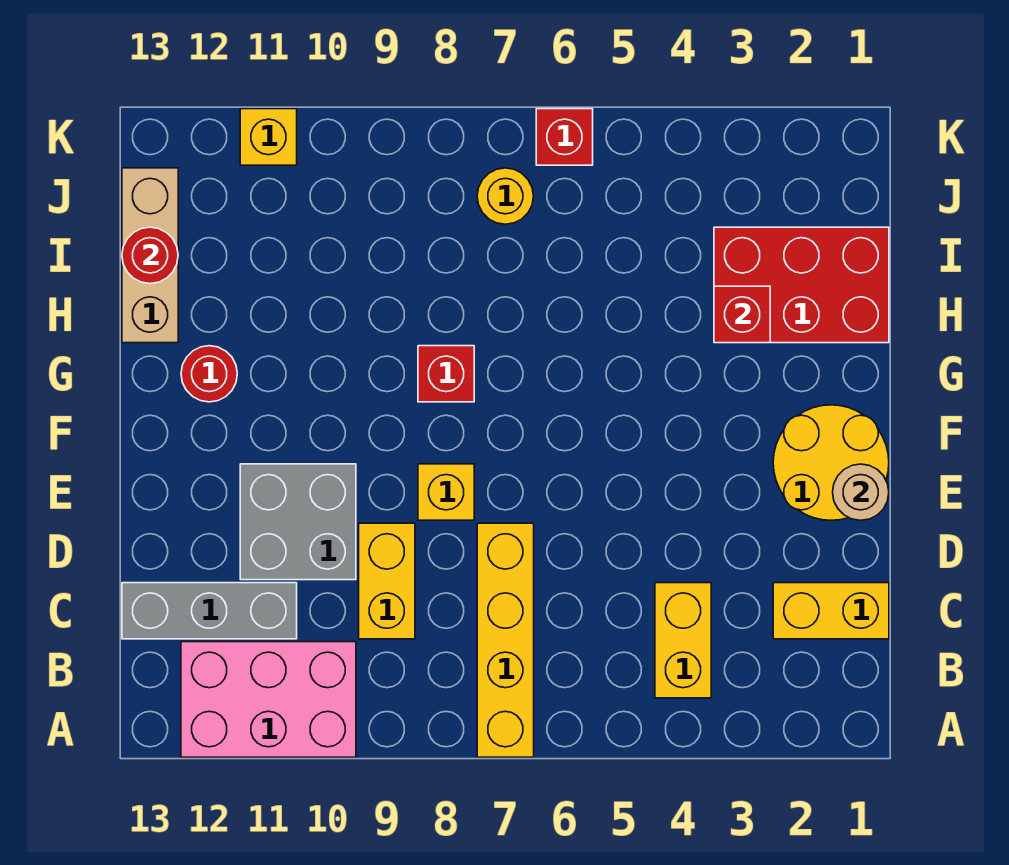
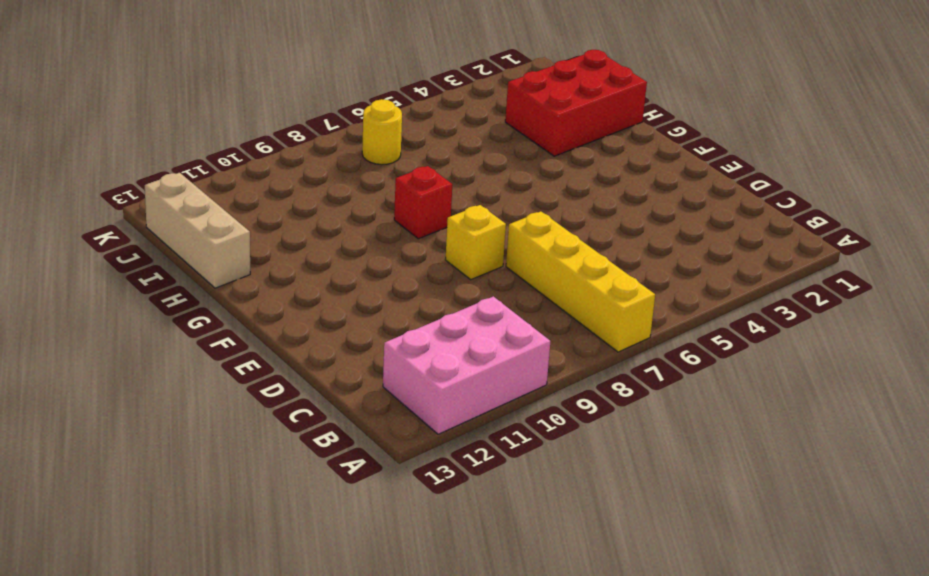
none -> yellow brick B4:C4 level 1
none -> yellow brick C1:C2 level 1
none -> yellow brick C9:D9 level 1

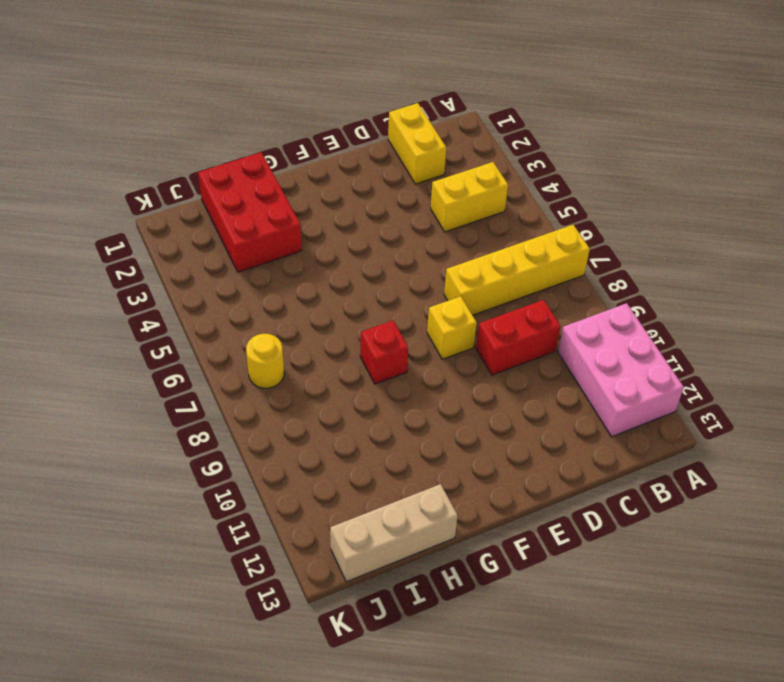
red brick C9:D9 level 1 -> yellow brick C9:D9 level 1
none -> grey brick C11:C13 level 1
none -> grey brick D10:E11 level 1
none -> yellow round brick E1:F2 level 1

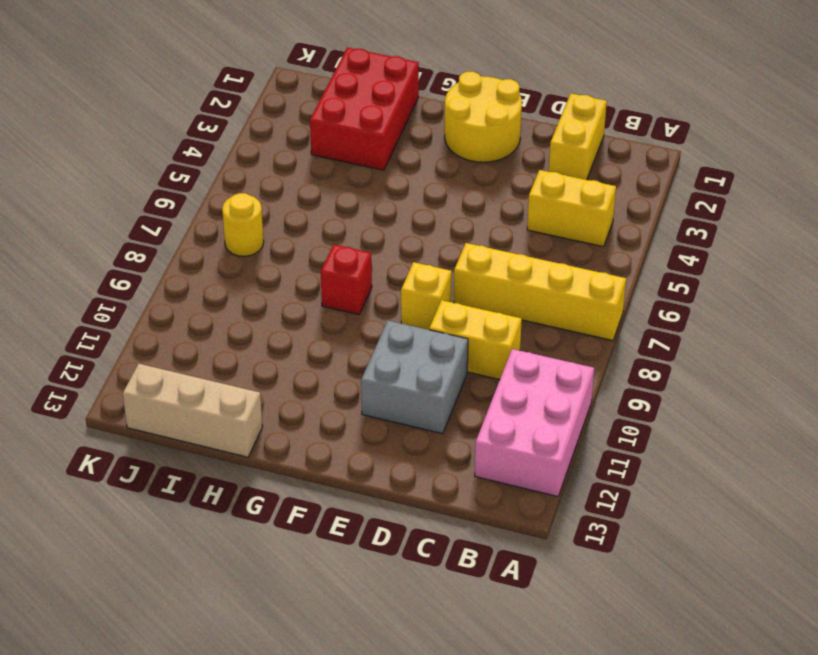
none -> grey brick C11:C13 level 1
none -> red round brick G12 level 1
none -> red brick K6 level 1

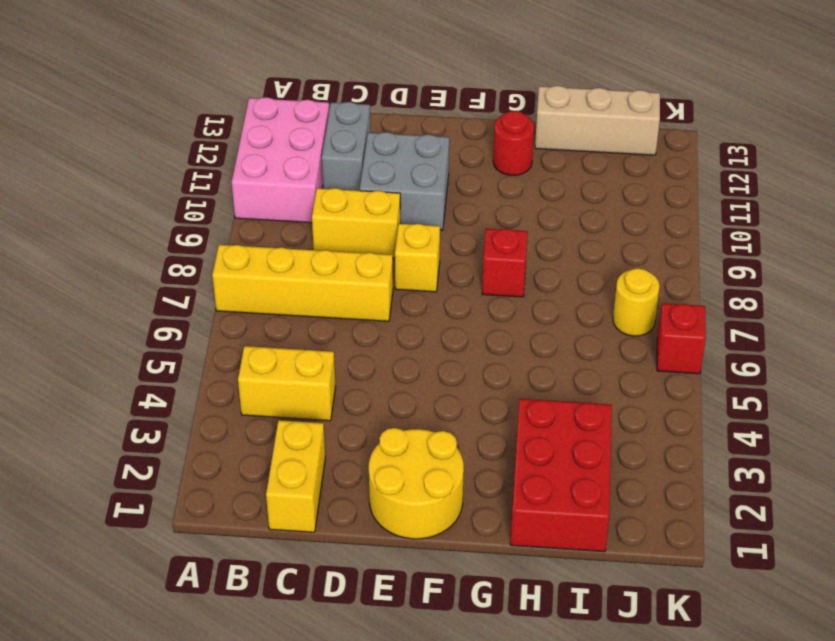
grey brick C11:C12 level 1 -> grey brick C11:C13 level 1
none -> yellow brick K11 level 1
none -> tan round brick E1 level 2
none -> red brick H3 level 2

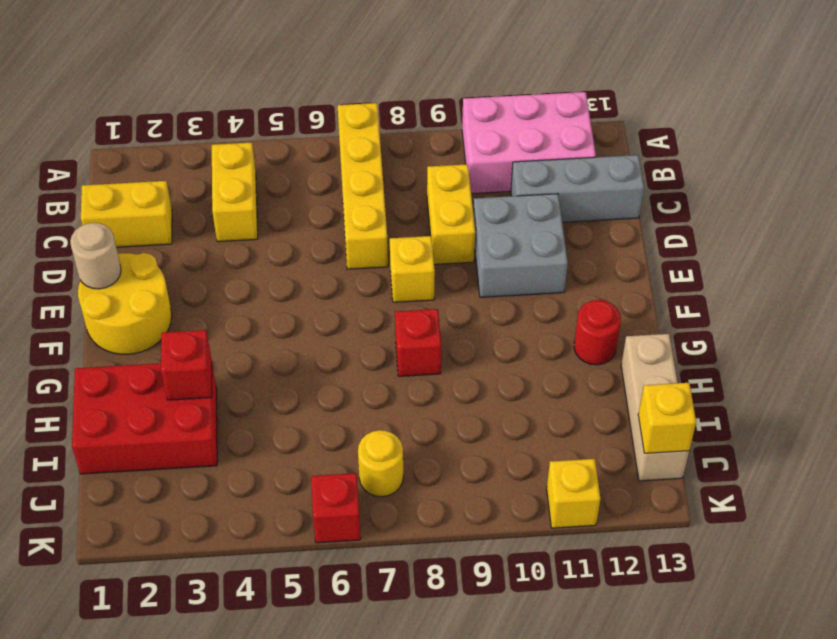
yellow brick J13 level 2 -> none
none -> red round brick I13 level 2

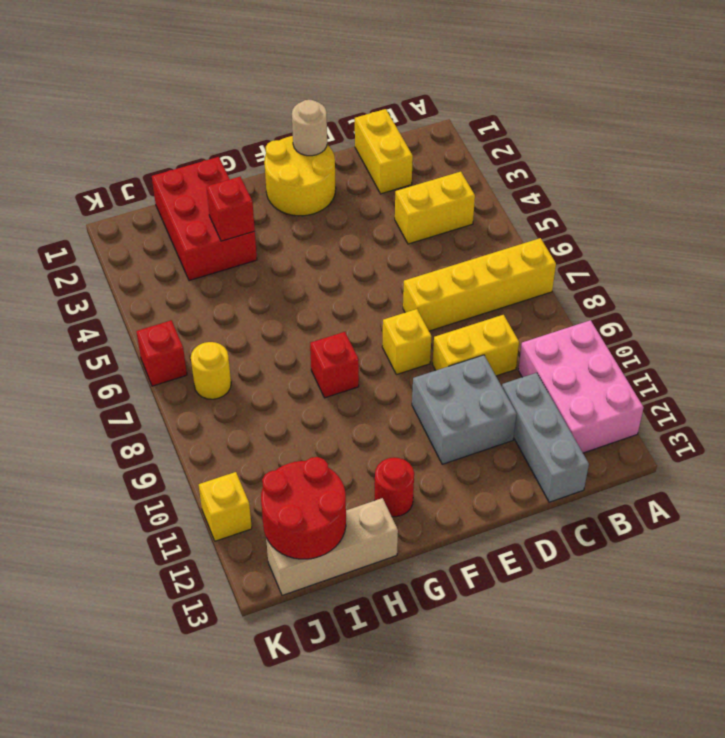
red round brick I12:J13 level 2 -> red round brick I13 level 2

